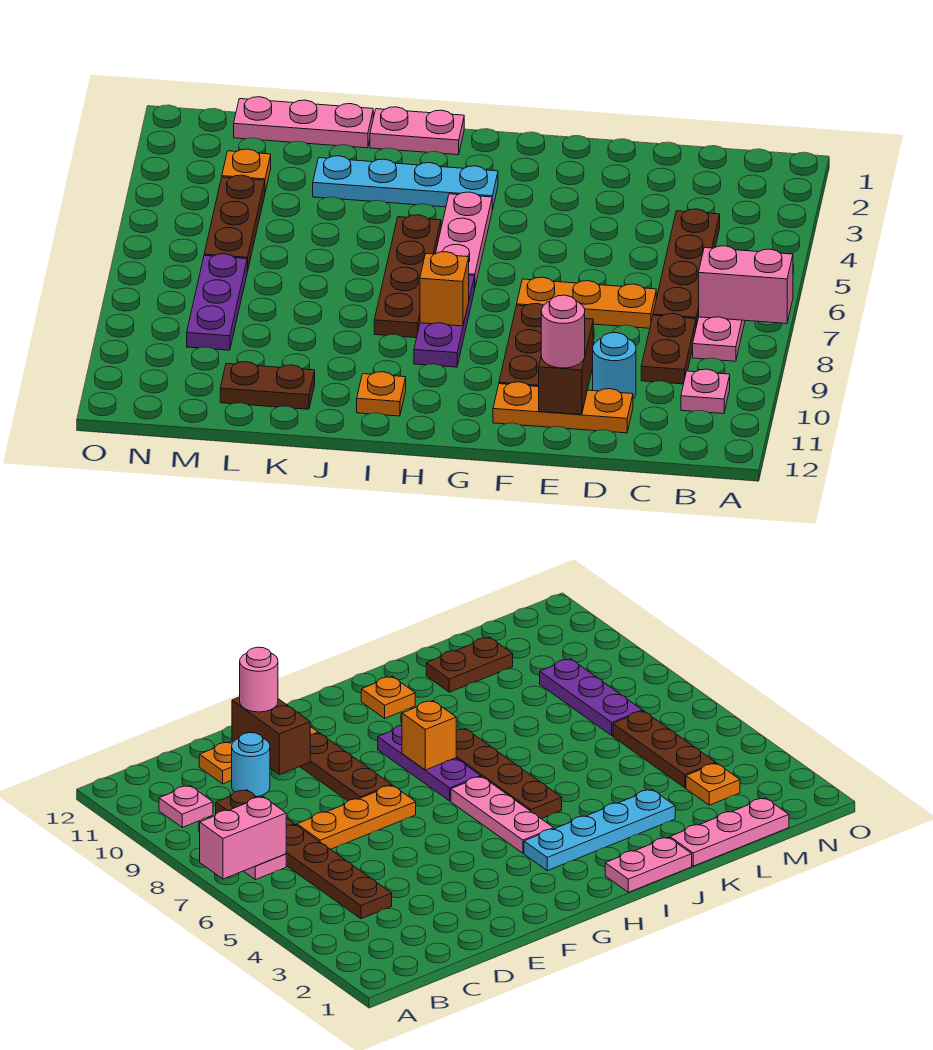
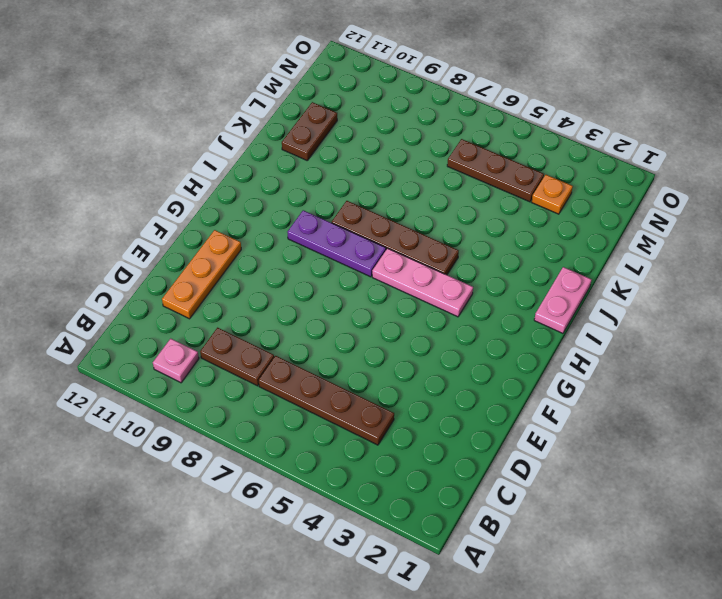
none -> pink plate B7:B8 level 1
none -> orange plate D7:F7 level 1
none -> cyan round brick D10 level 1

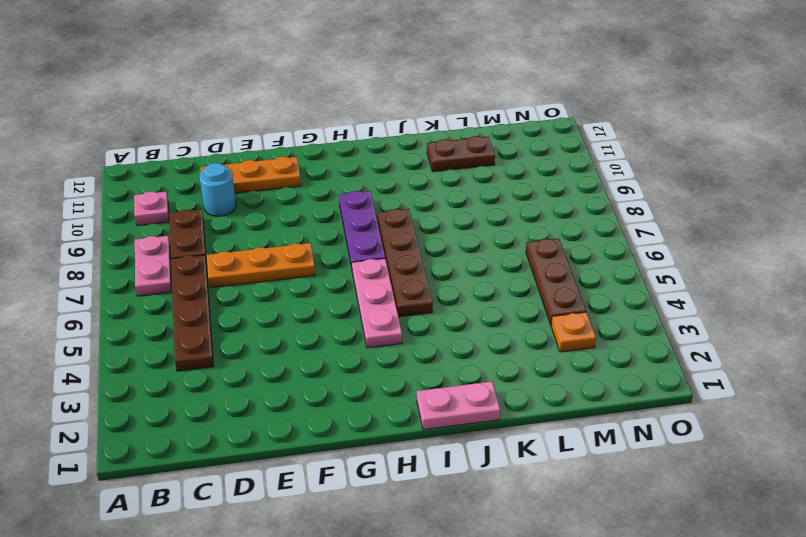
none -> brown plate F8:F10 level 1
none -> cyan plate H3:K3 level 1
none -> orange plate I11 level 1

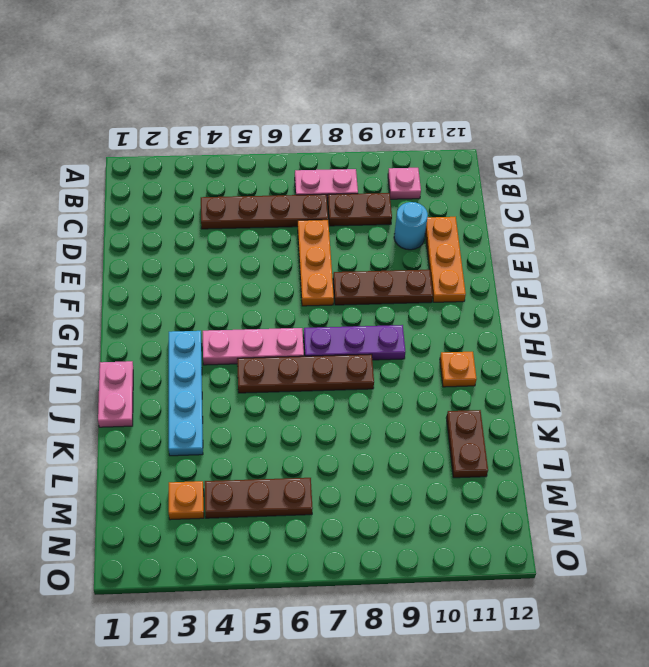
none -> pink plate K1:M1 level 1
none -> purple plate M7:M9 level 1
none -> pink brick A7:B7 level 2

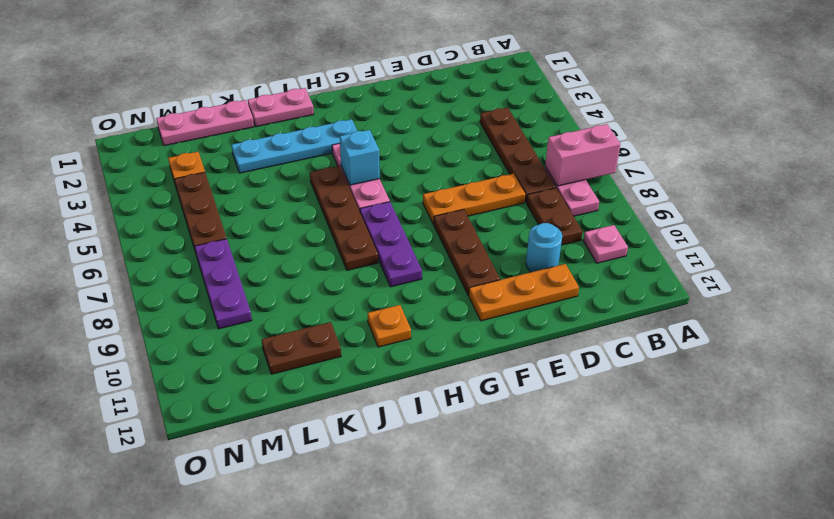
cyan brick H5 level 2 -> none
none -> brown brick E10:E11 level 2
none -> orange brick H8 level 2
none -> pink round brick E11 level 3

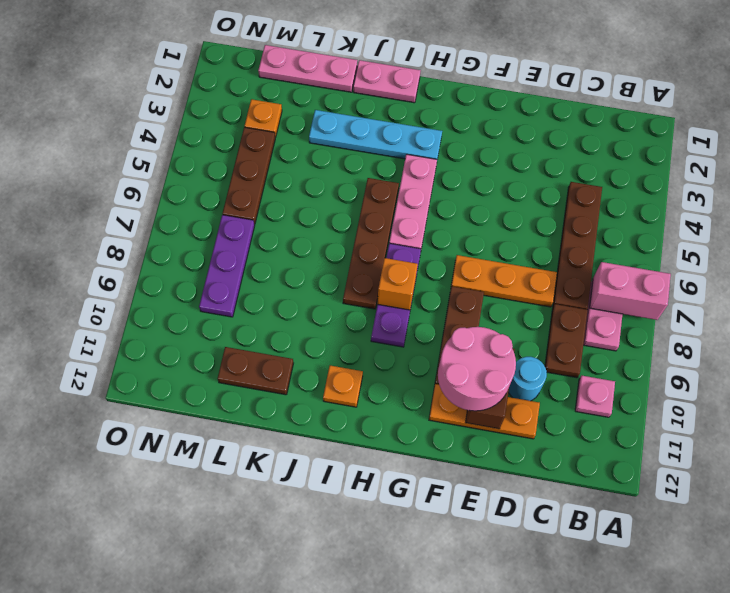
pink round brick E10:F11 level 3 -> pink round brick E11 level 3

